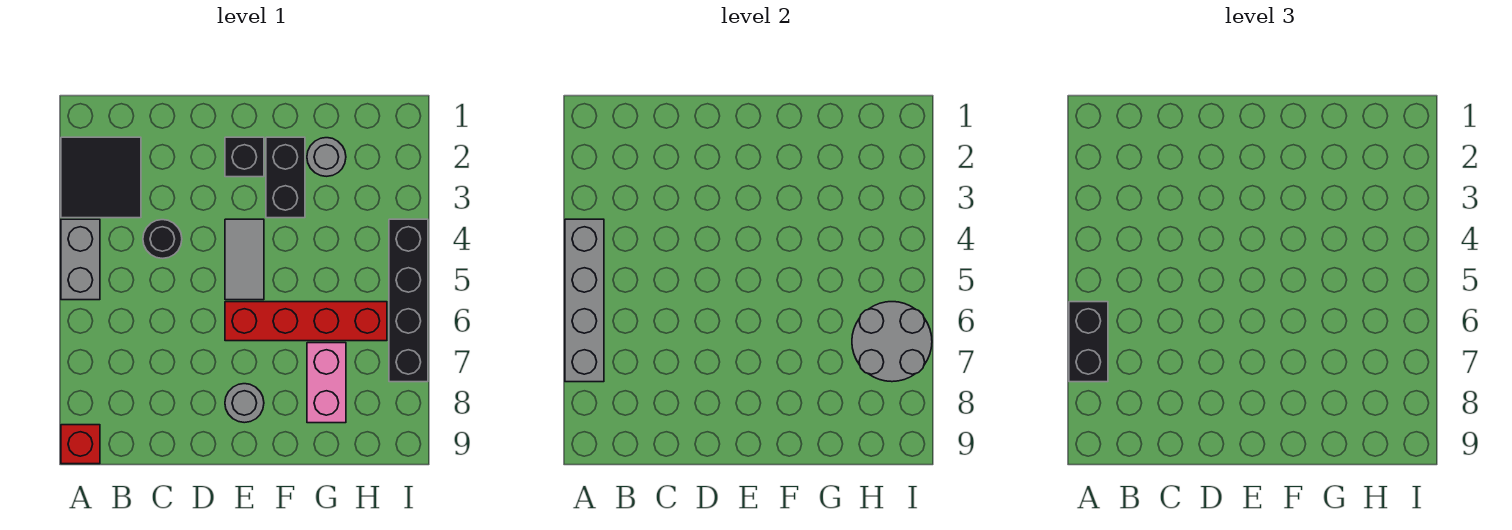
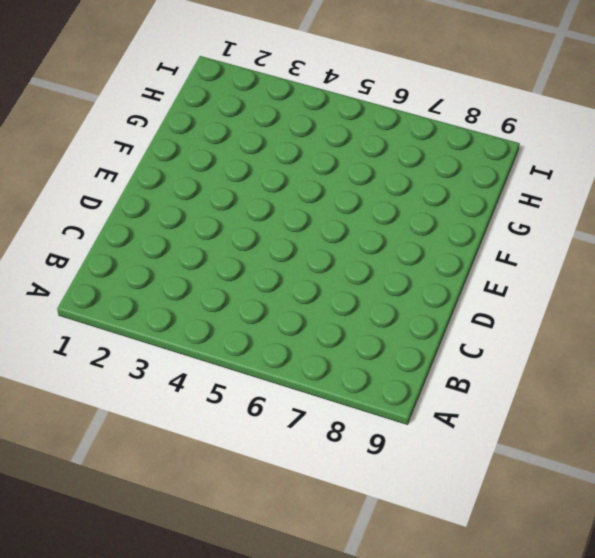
none -> black tile A2:B3 level 1
none -> grey brick A4:A5 level 1
none -> red brick A9 level 1

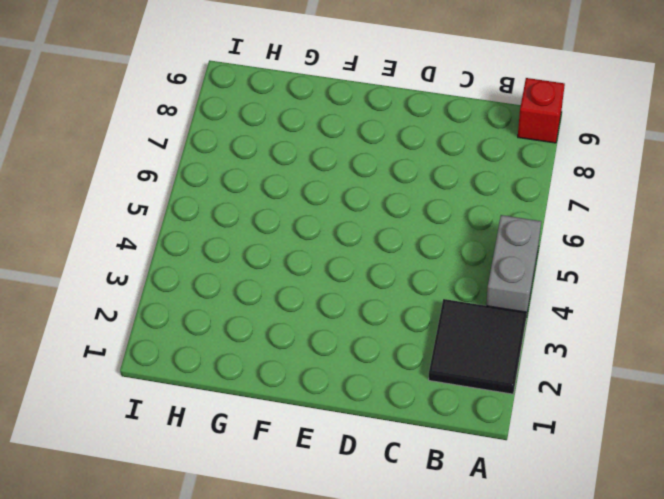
none -> black round brick C4 level 1
none -> black brick E2 level 1
none -> grey tile E4:E5 level 1

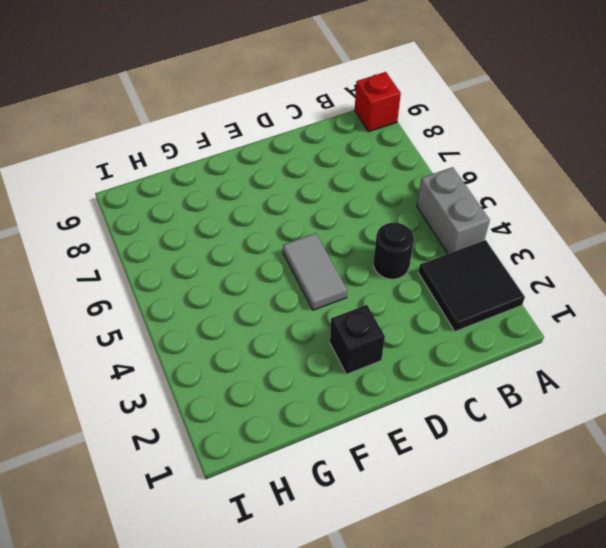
none -> red brick E6:H6 level 1
none -> grey round brick E8 level 1
none -> black brick F2:F3 level 1

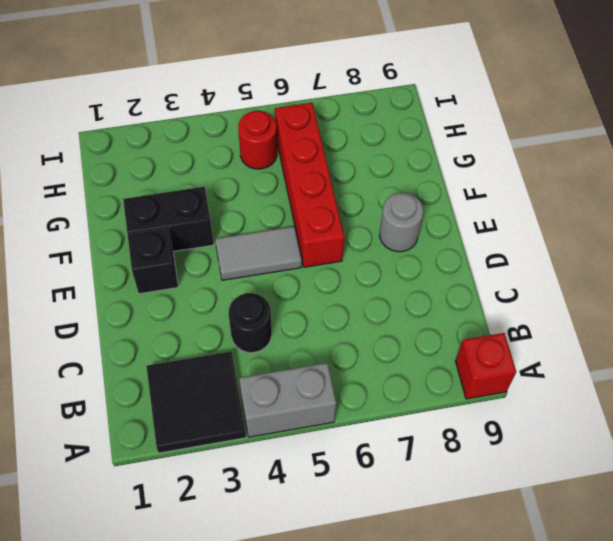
red round brick H5 level 1 -> none
none -> grey round brick G2 level 1
none -> pink brick G7:G8 level 1
none -> black brick I4:I7 level 1

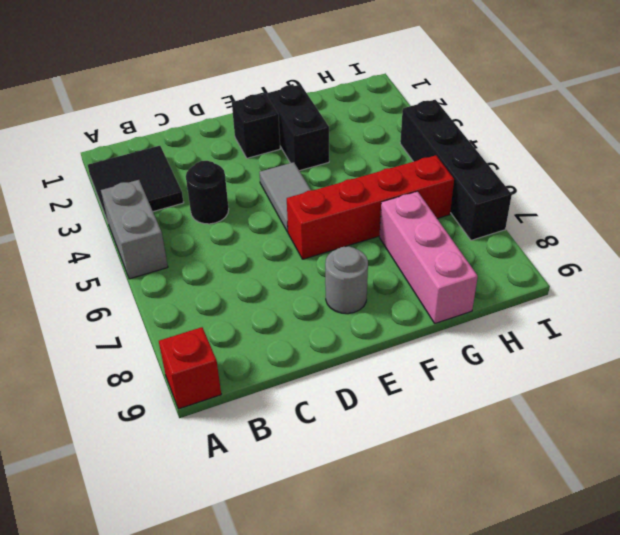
pink brick G7:G9 level 1 -> pink brick G7:G8 level 1
none -> grey round brick G2 level 1
none -> grey brick A4:A7 level 2
none -> grey round brick H6:I7 level 2

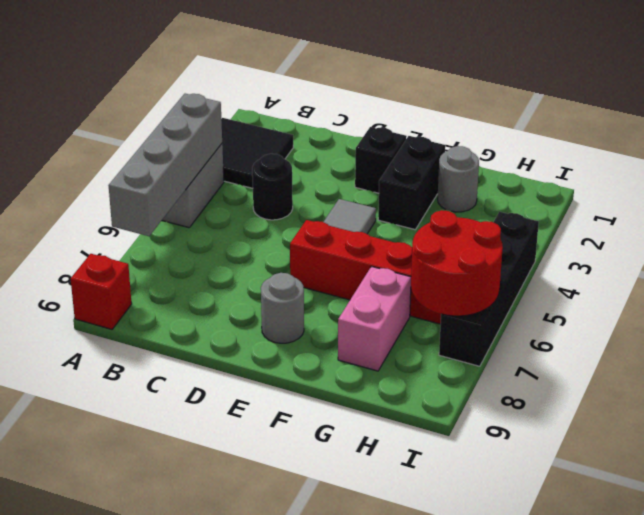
red round brick H6:I7 level 2 -> grey round brick H6:I7 level 2
none -> black brick A6:A7 level 3

